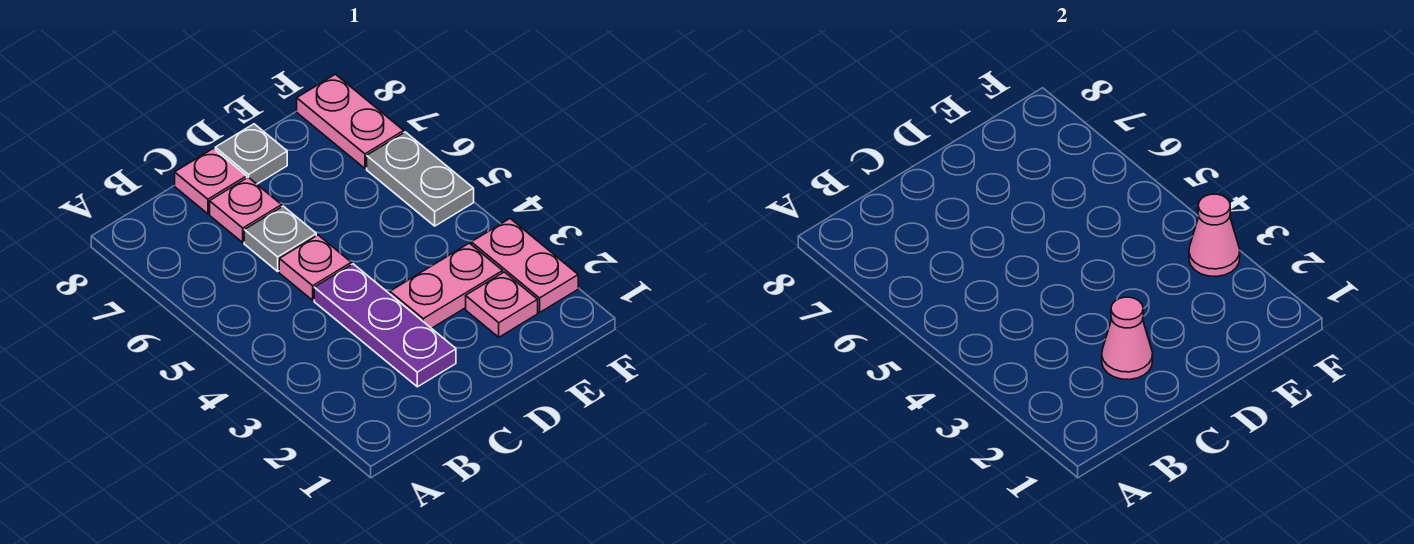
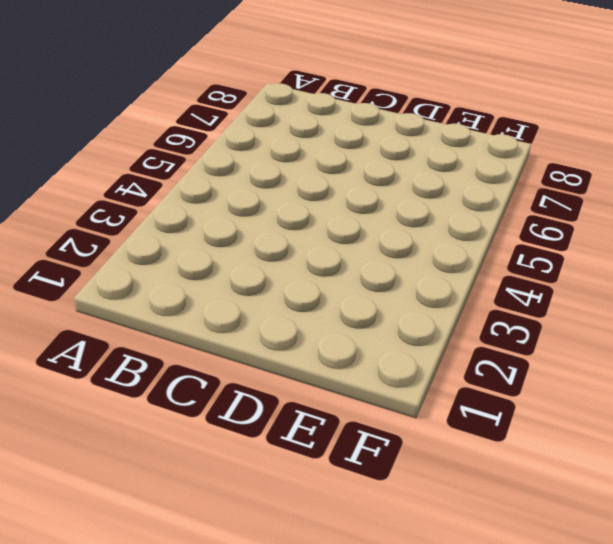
none -> purple plate C2:C4 level 1
none -> pink plate C5 level 1
none -> grey plate C6 level 1

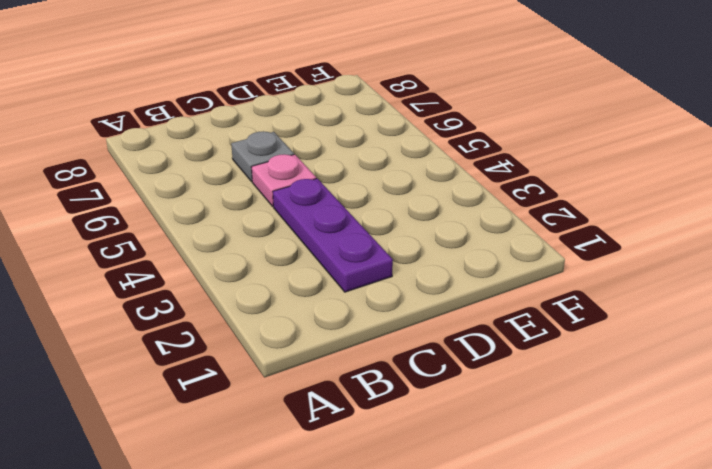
none -> pink plate C7 level 1
none -> pink plate C8 level 1
none -> pink plate D3:E3 level 1

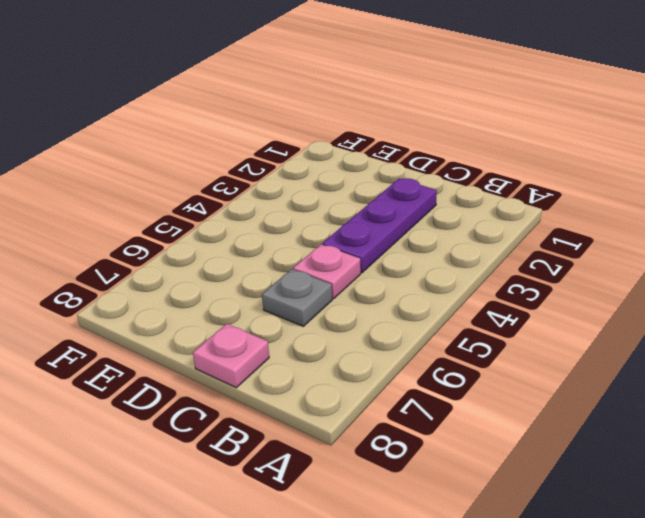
none -> pink plate C7 level 1
none -> pink plate D3:E3 level 1
none -> grey plate D8 level 1

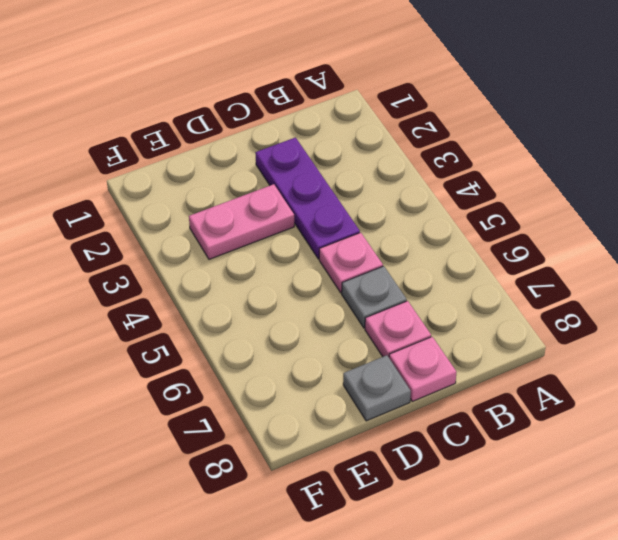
none -> pink plate E2 level 1
none -> pink plate F2:F3 level 1
none -> grey plate F5:F6 level 1

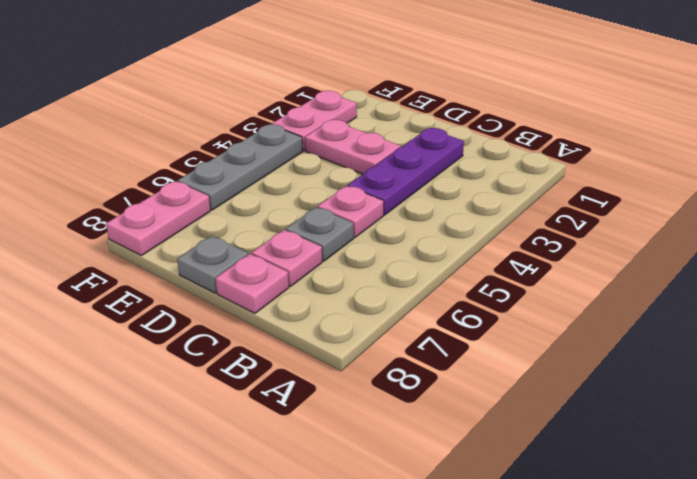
grey plate F4:F6 level 1 -> grey plate F5:F6 level 1
none -> pink plate E2 level 1
none -> pink cone C2 level 2
none -> pink cone F3 level 2

